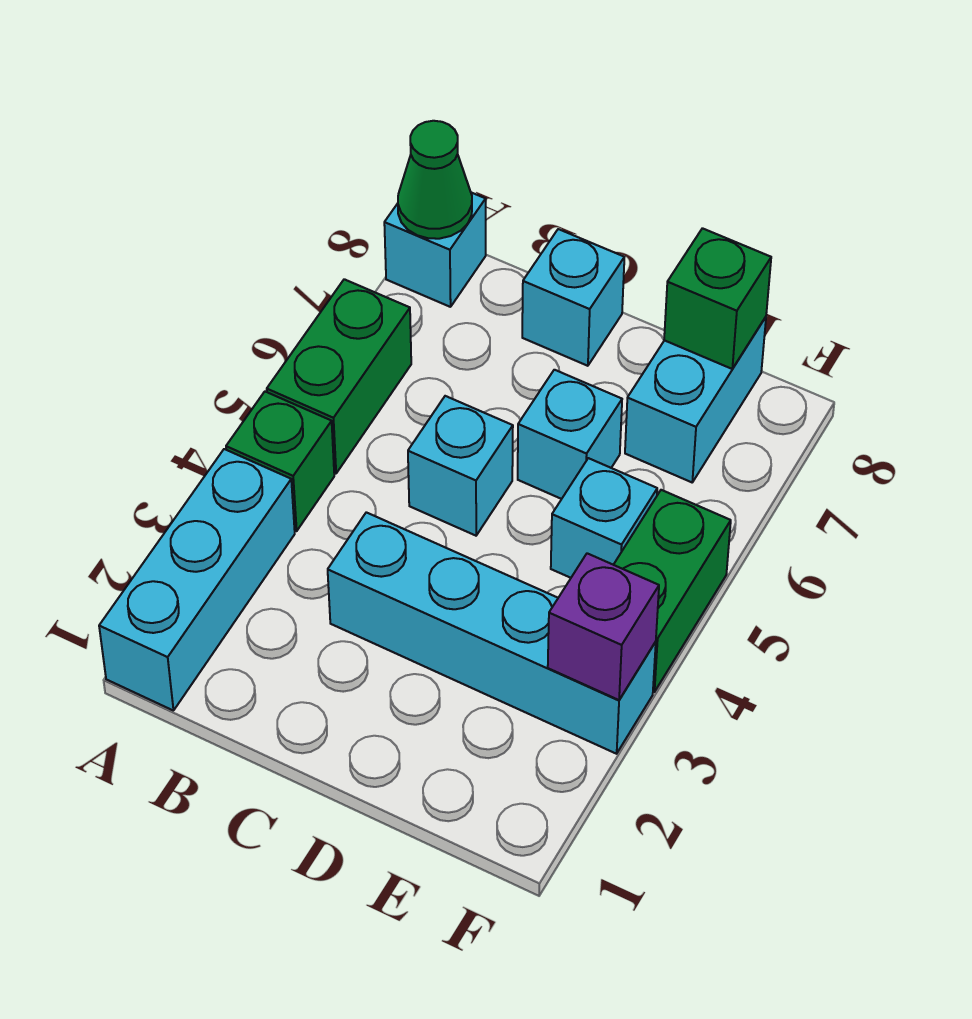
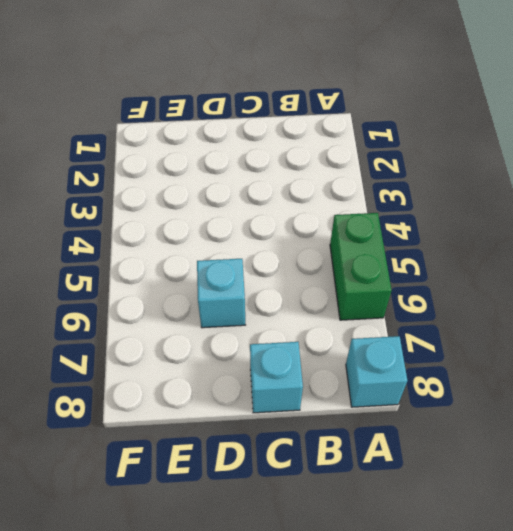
none -> cyan brick A1:A3 level 1
none -> green brick A4 level 1
none -> cyan brick C3:F3 level 1

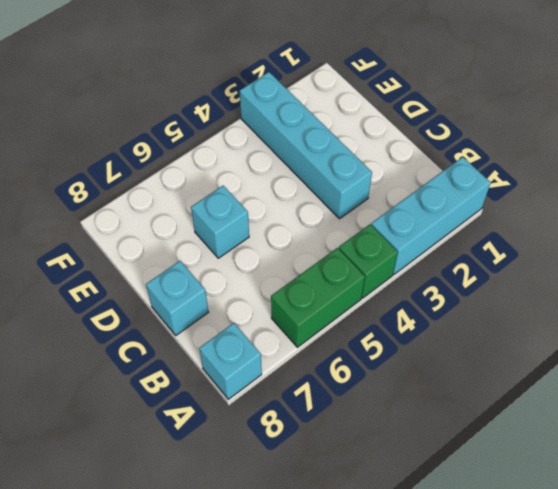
none -> cyan brick C5 level 1
none -> cyan brick E5 level 1
none -> cyan brick E7:E8 level 1

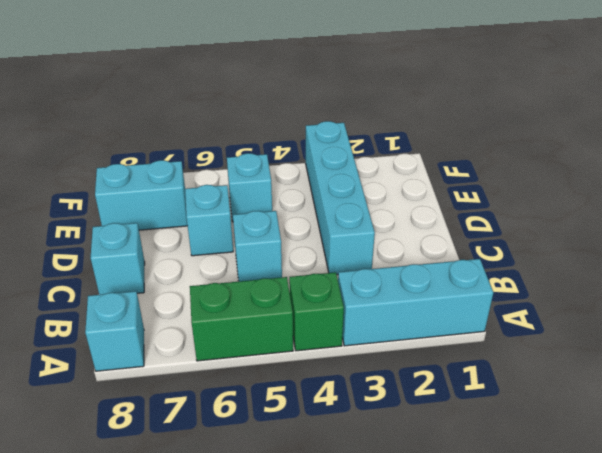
none -> green brick F4:F5 level 1
none -> green cone A8 level 2
none -> green brick E8 level 2

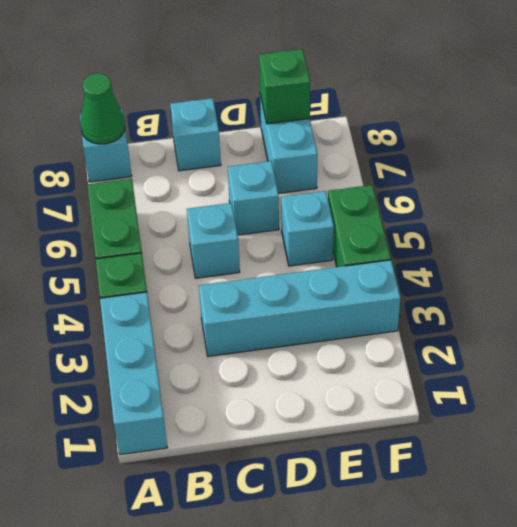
none -> purple brick F3 level 2

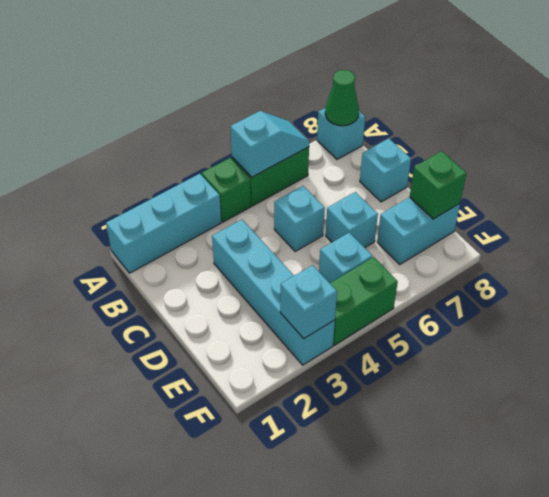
cyan slope A5:A6 level 2 top 5 -> none
cyan brick F3 level 2 -> purple brick F3 level 2

